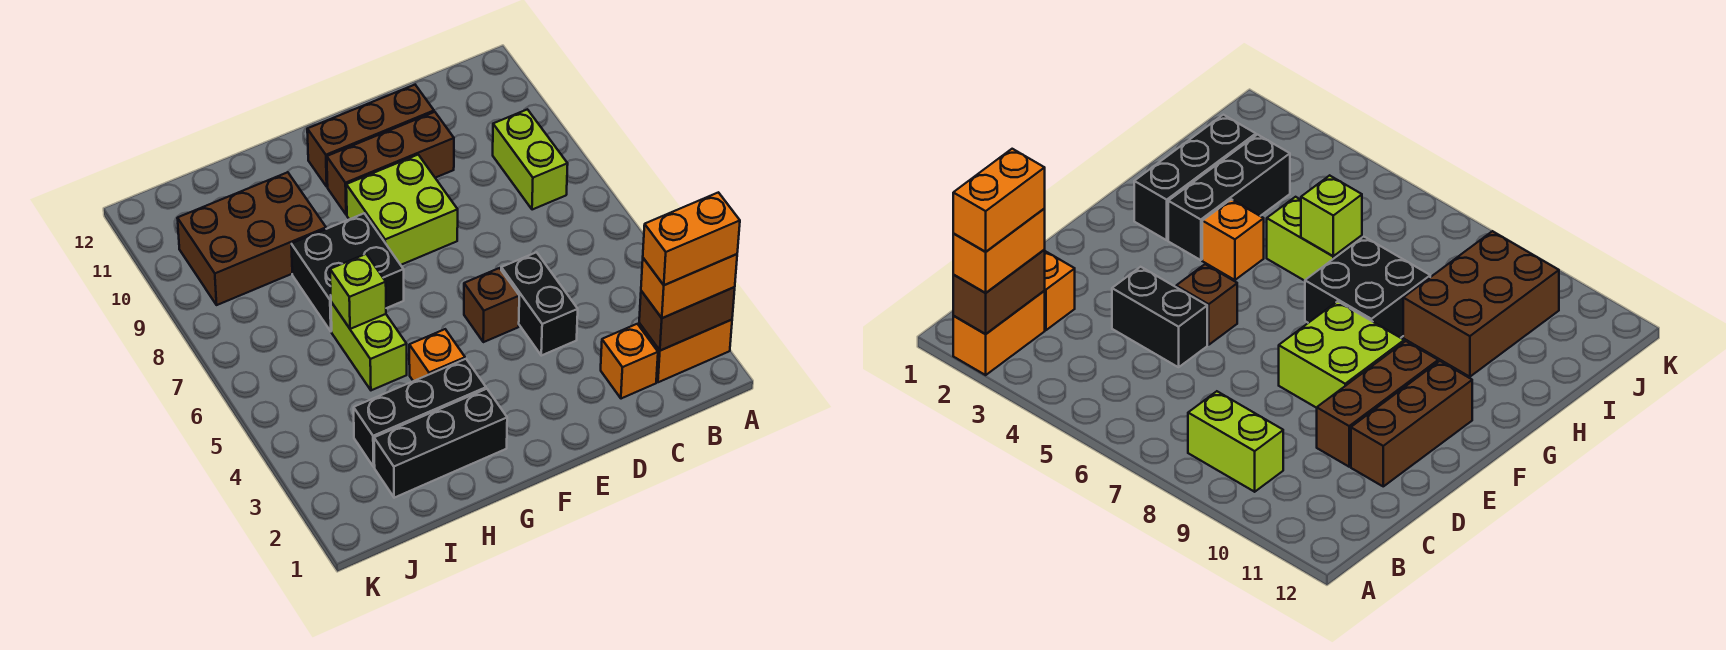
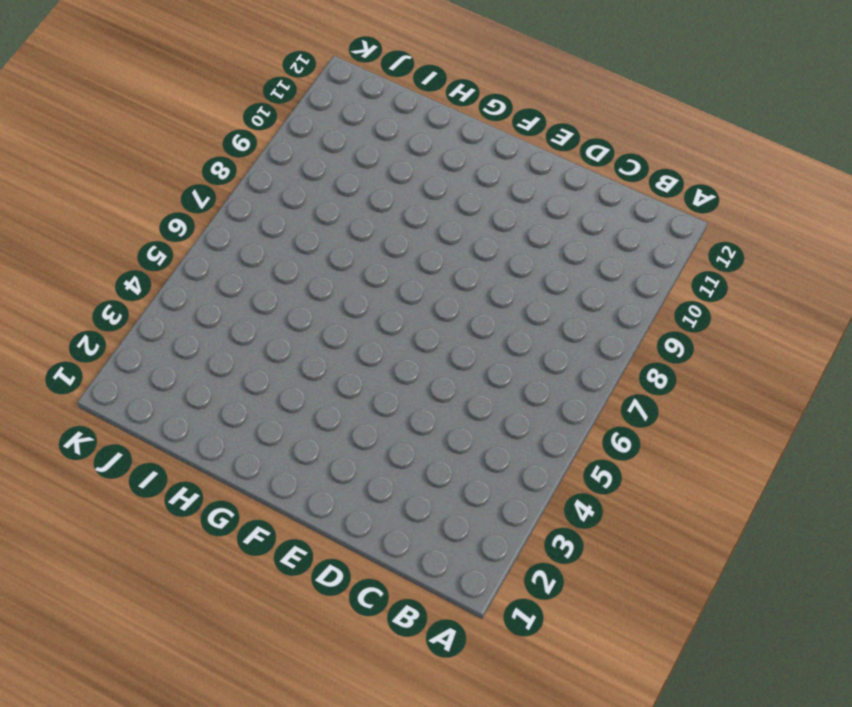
none -> orange brick A2:B2 level 1
none -> lime brick B8:B9 level 1
none -> orange brick C2 level 1

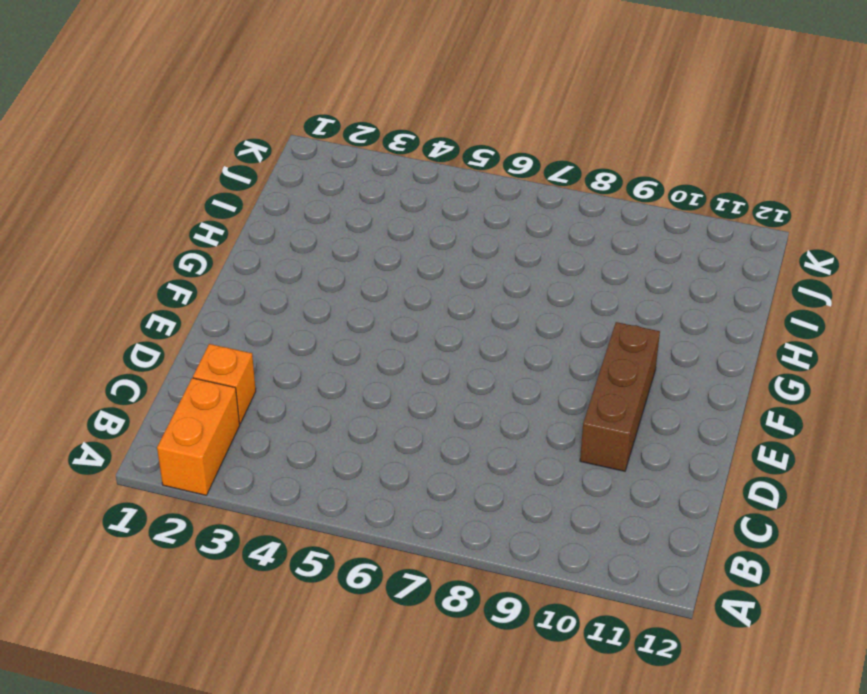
none -> lime brick B8:B9 level 1
none -> black brick D4:D5 level 1
none -> brown brick D11:F11 level 1

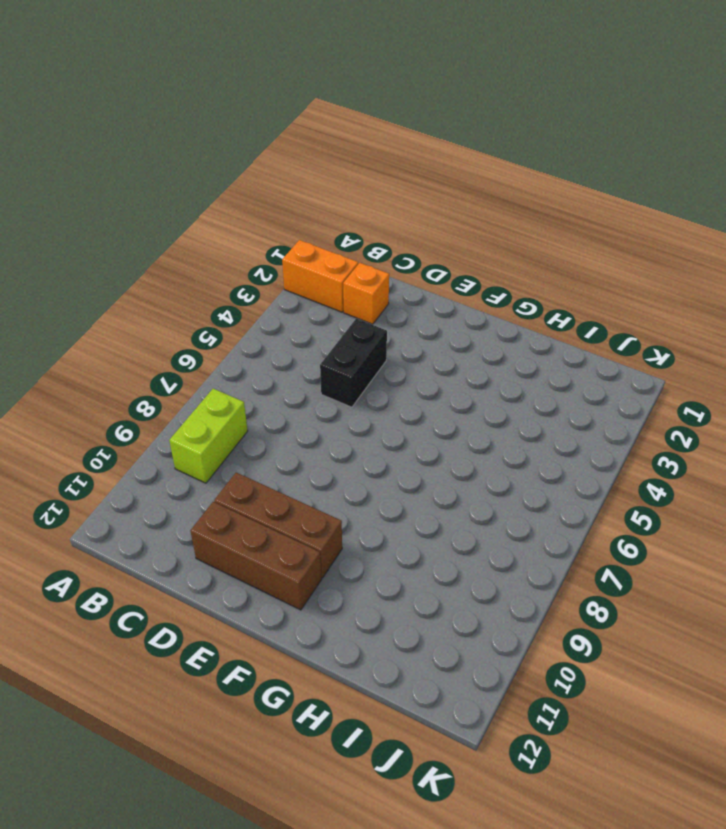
none -> brown brick E5 level 1
none -> lime brick E8:F9 level 1
none -> black brick G2:I2 level 1

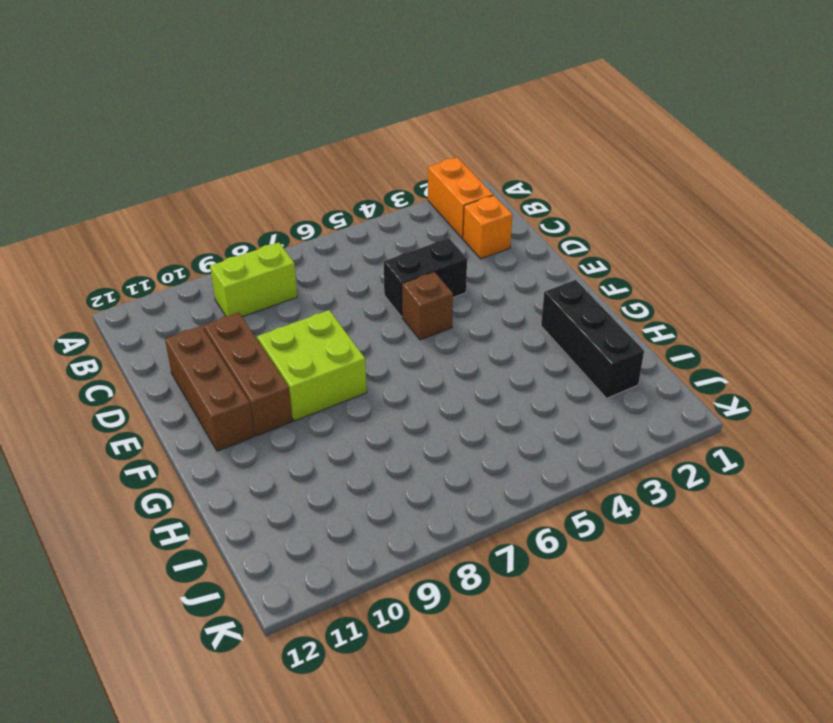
none -> black brick G3:I3 level 1
none -> orange brick G4 level 1
none -> black brick G7:H8 level 1

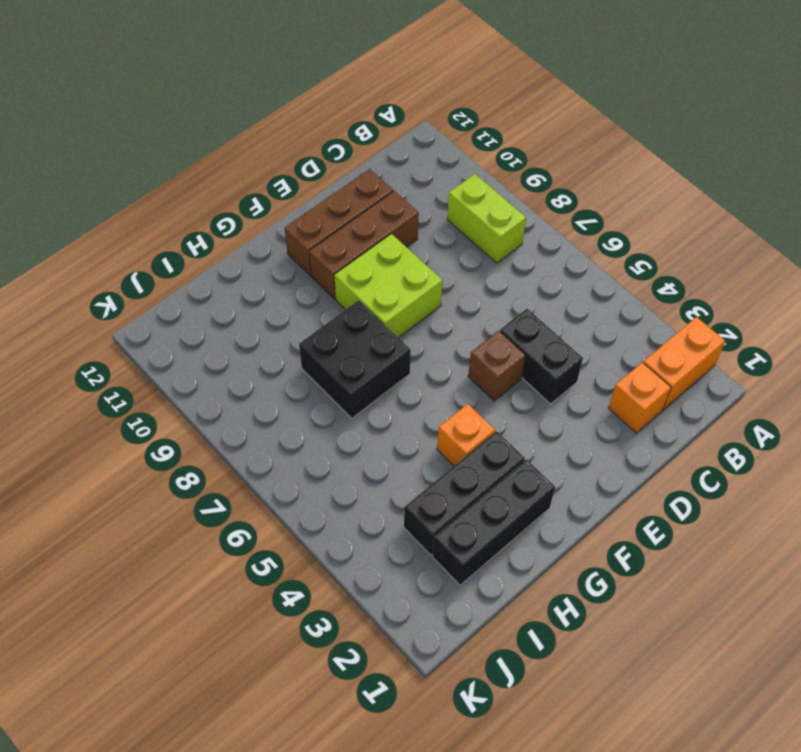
none -> lime brick H5:H6 level 1
none -> brown brick H9:J10 level 1
none -> brown brick A2:B2 level 2

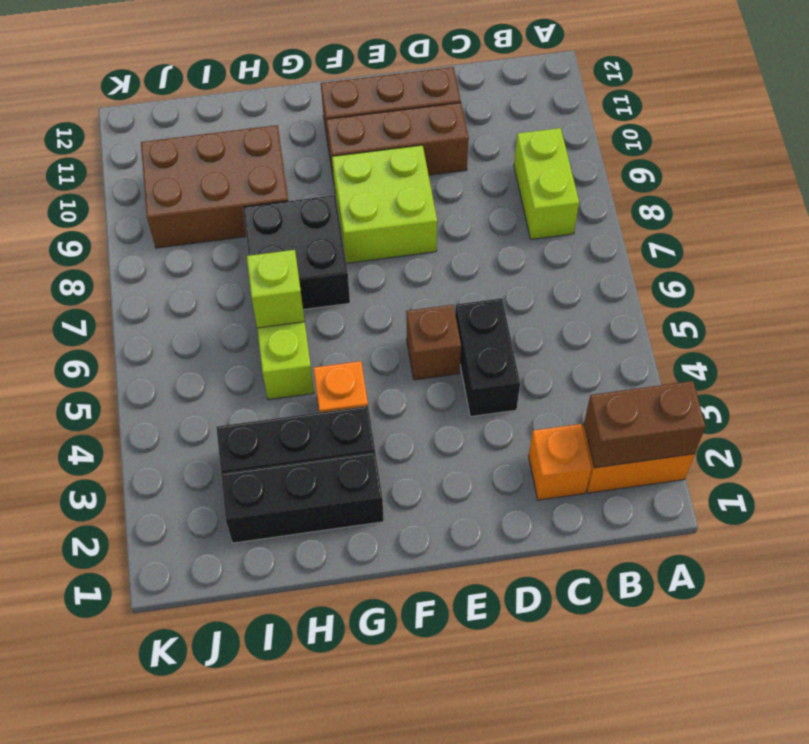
none -> orange brick A2:B2 level 3
none -> orange brick A2:B2 level 4

